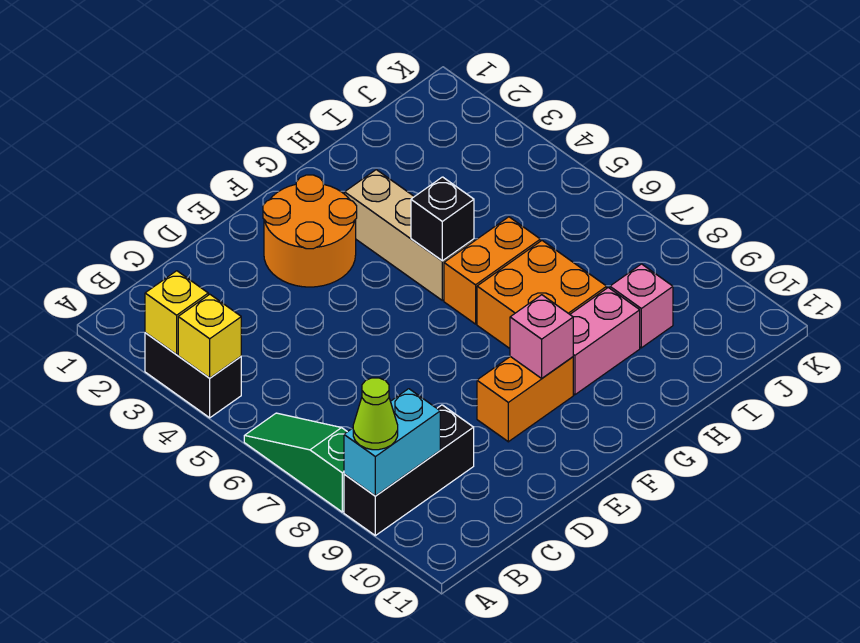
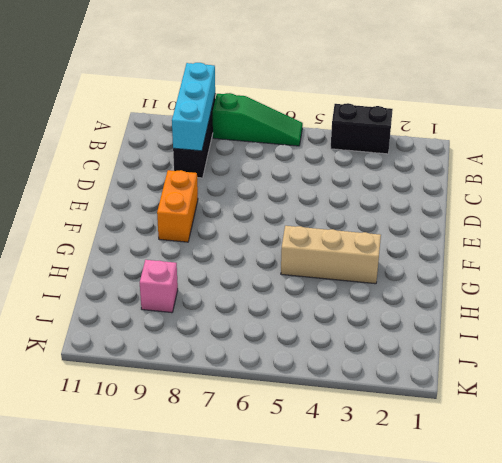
cyan brick A9:C9 level 2 -> cyan brick A9:B9 level 2
none -> orange round brick E2:F3 level 1
none -> orange brick G6:H6 level 1
none -> orange brick G7:H8 level 1

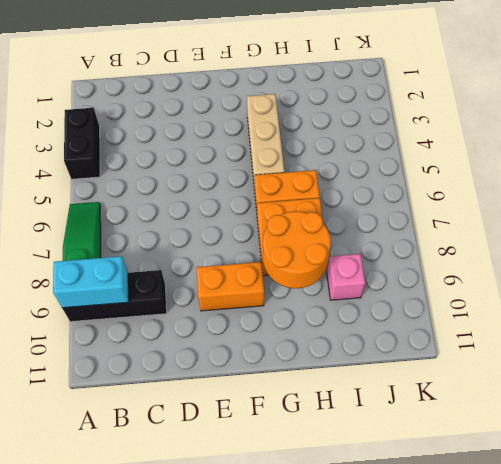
orange round brick G8:H9 level 2 -> orange round brick E2:F3 level 1
none -> pink brick G9:H9 level 1
none -> yellow brick A3 level 2
none -> yellow brick A4 level 2

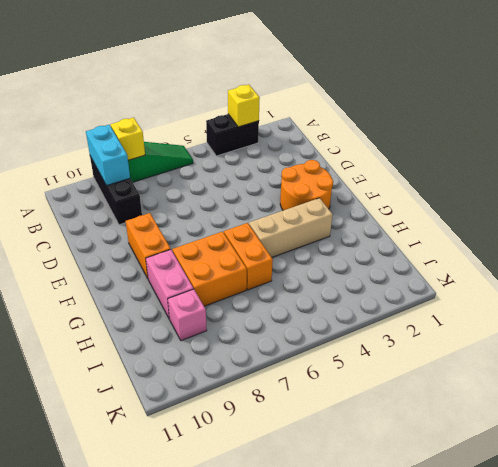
yellow brick A8 level 2 -> yellow brick A4 level 2
none -> pink brick F9 level 2
none -> black brick G5 level 2
none -> lime cone A9 level 3

